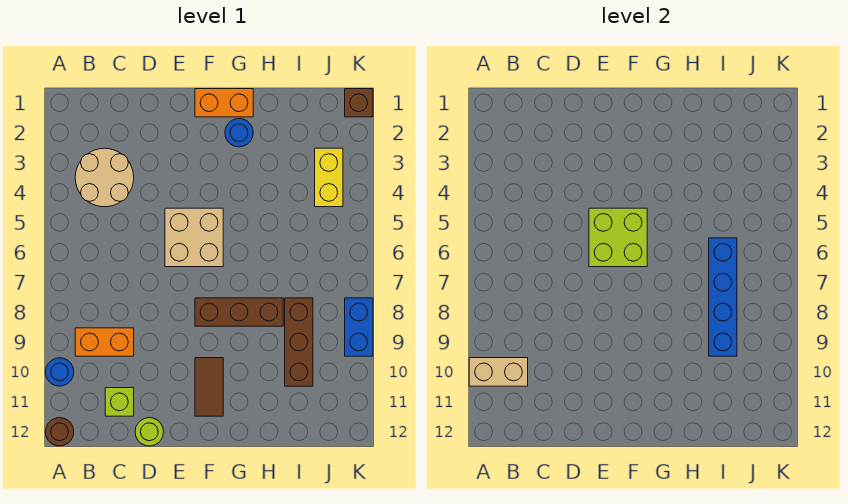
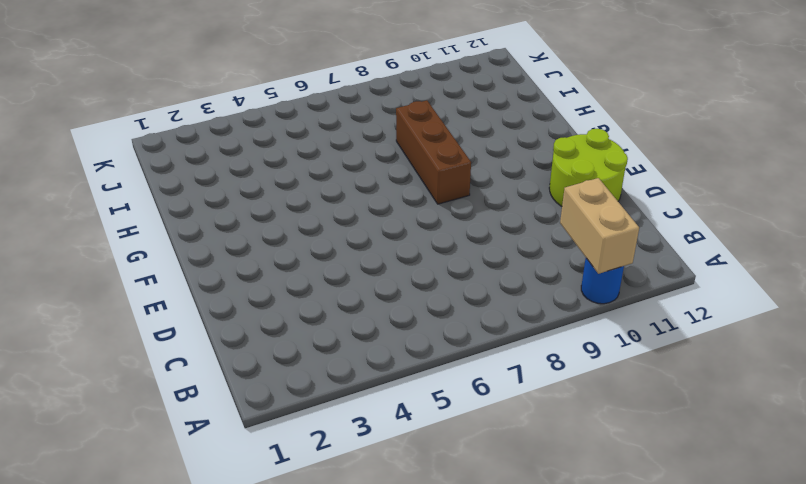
lime round brick D11:E12 level 1 -> lime round brick D12 level 1
none -> brown round brick A12 level 1
none -> tan round brick B3:C4 level 1
none -> orange brick B9:C9 level 1

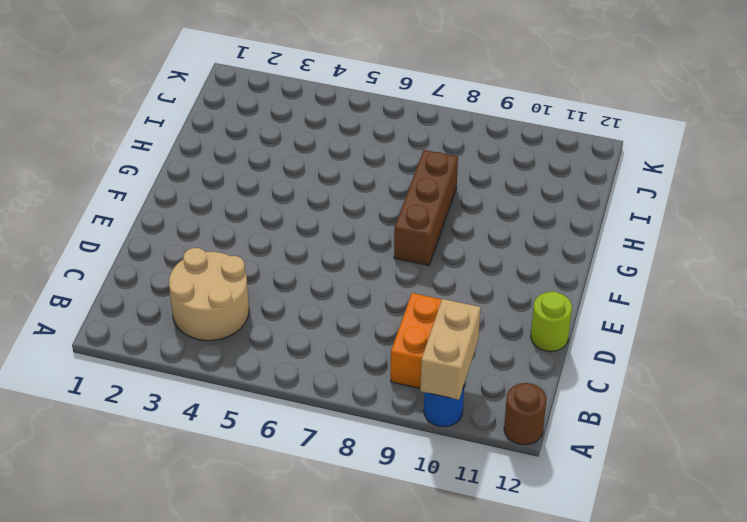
none -> lime brick C11 level 1
none -> tan brick E5:F6 level 1
none -> orange brick F1:G1 level 1

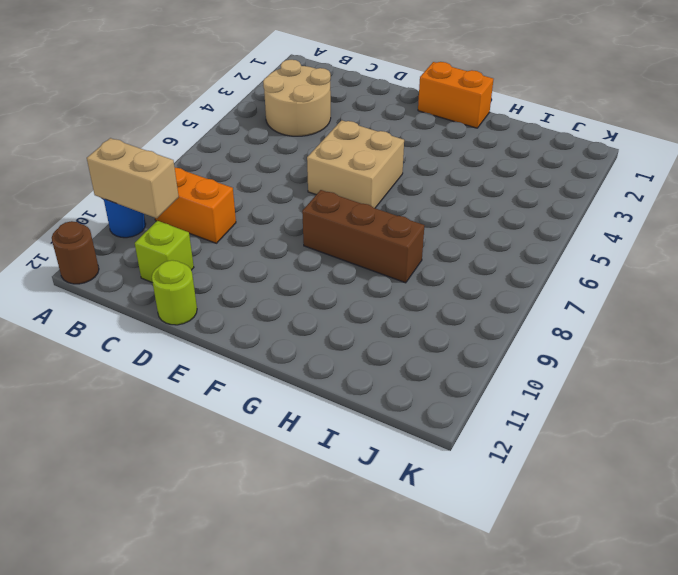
none -> brown tile F10:F11 level 1
none -> blue round brick G2 level 1
none -> brown brick I8:I10 level 1

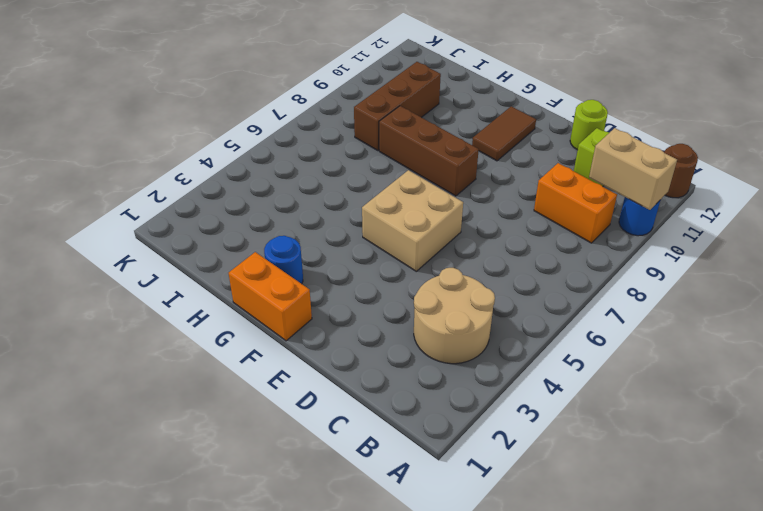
none -> yellow brick J3:J4 level 1
none -> brown brick K1 level 1
none -> blue brick K8:K9 level 1

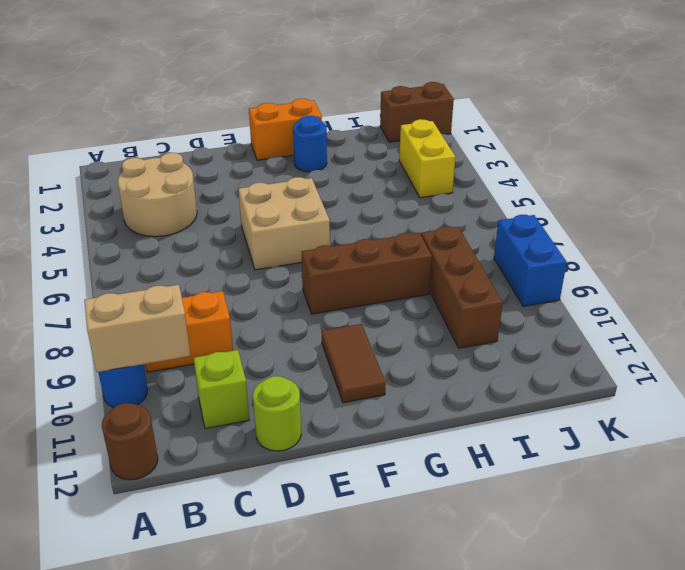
brown brick J1:K1 level 1 -> brown brick K1 level 1
none -> lime brick E5:F6 level 2
none -> blue brick I6:I9 level 2

